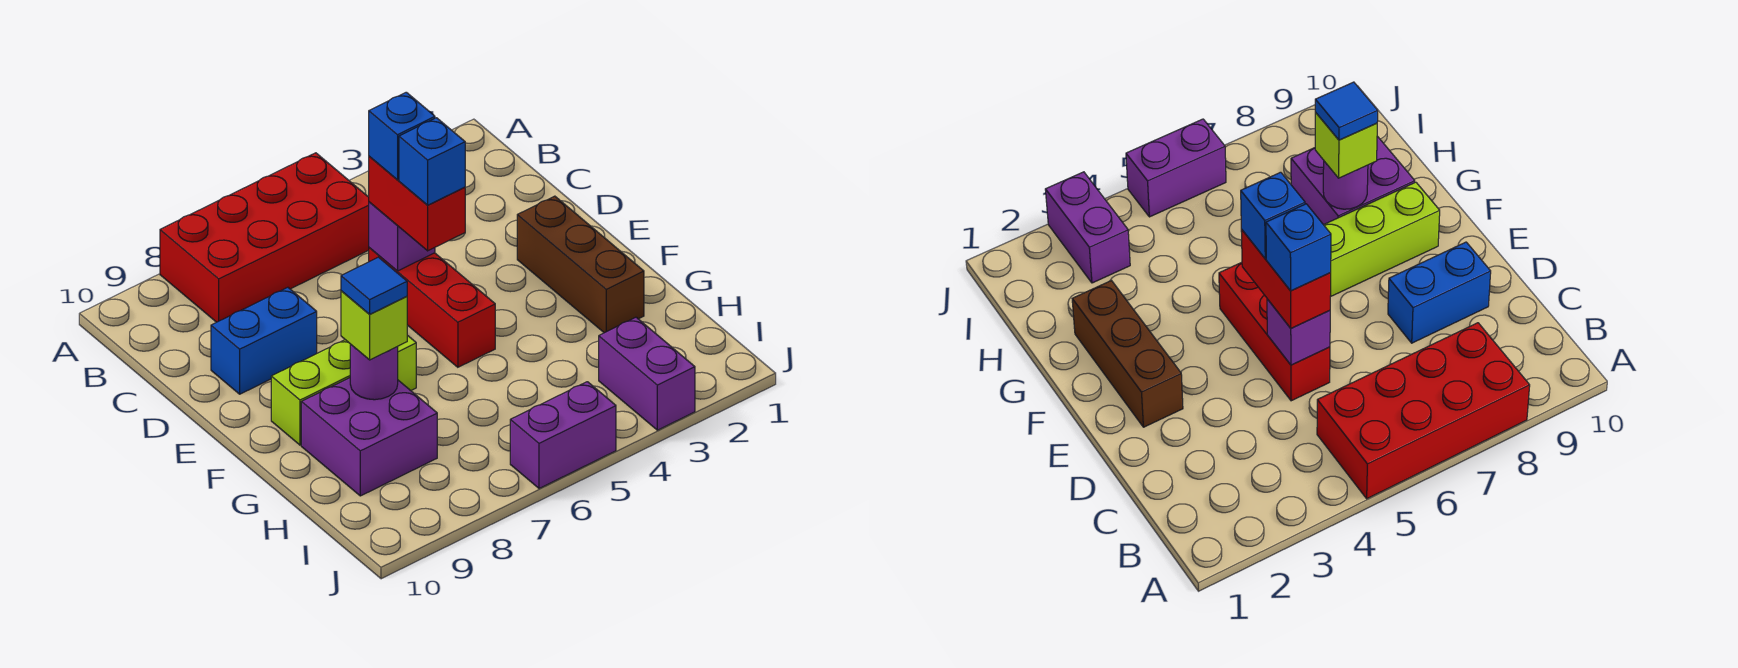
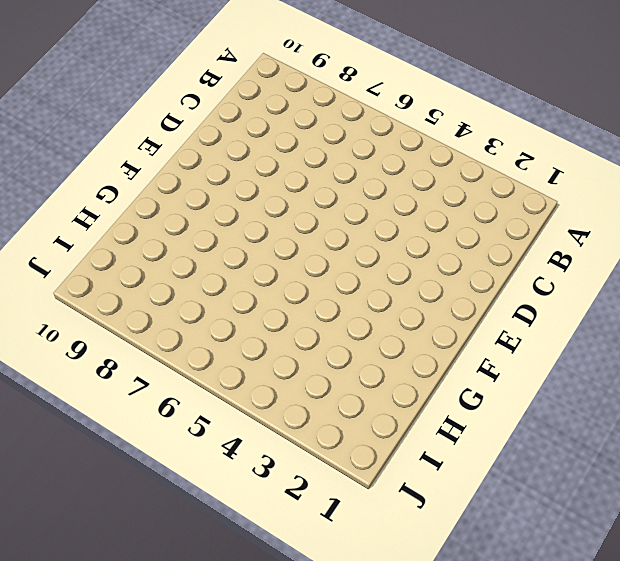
none -> red brick A5:B8 level 1
none -> red brick D5:F5 level 1
none -> blue brick D8:D9 level 1

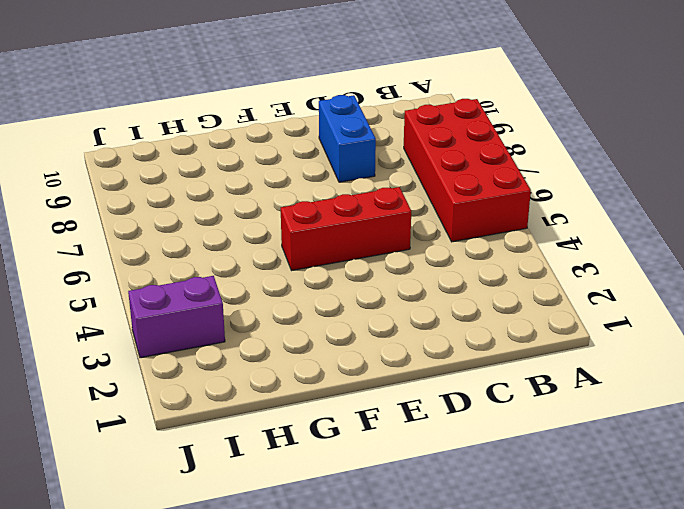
none -> brown brick E2:G2 level 1
none -> lime brick F7:F9 level 1
none -> purple brick G8:H9 level 1

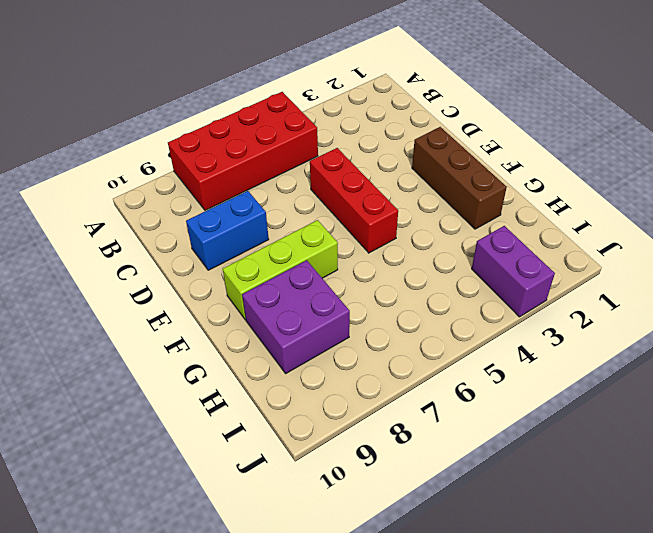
none -> purple brick J5:J6 level 1
none -> purple brick D5 level 2
none -> purple round brick G8 level 2

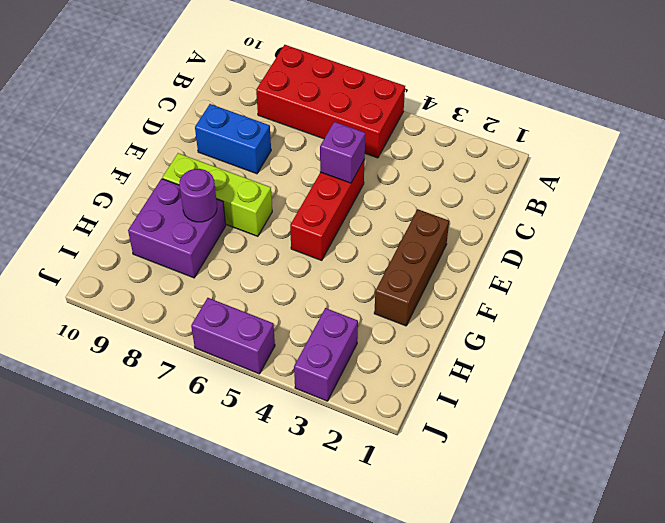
none -> red brick D5:E5 level 3
none -> lime brick G8 level 3
none -> blue brick D5 level 4

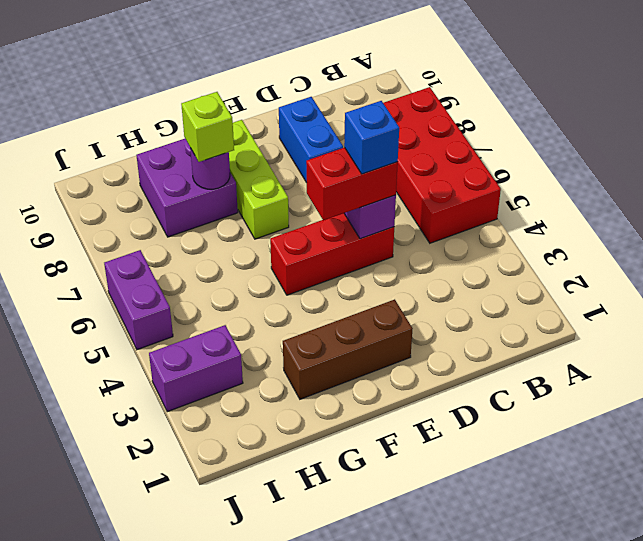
none -> blue brick E5 level 4
none -> blue tile G8 level 4

